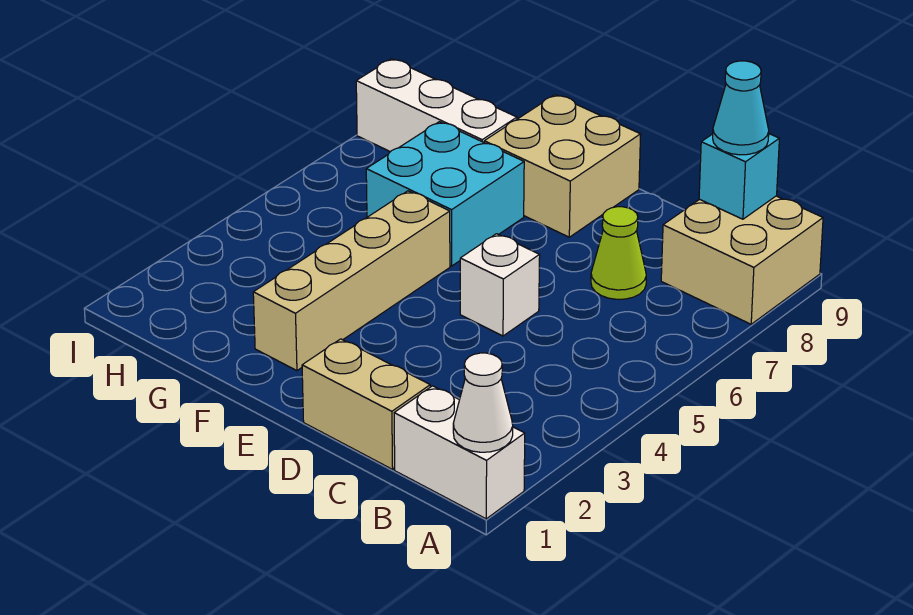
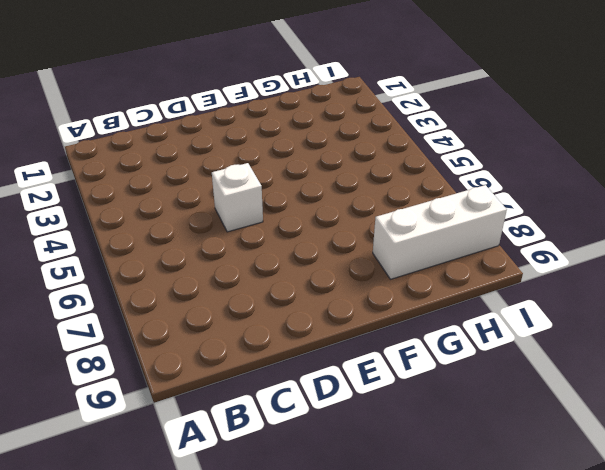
none -> white brick A1:B1 level 1
none -> tan brick A8:B9 level 1
none -> tan brick C1:D1 level 1

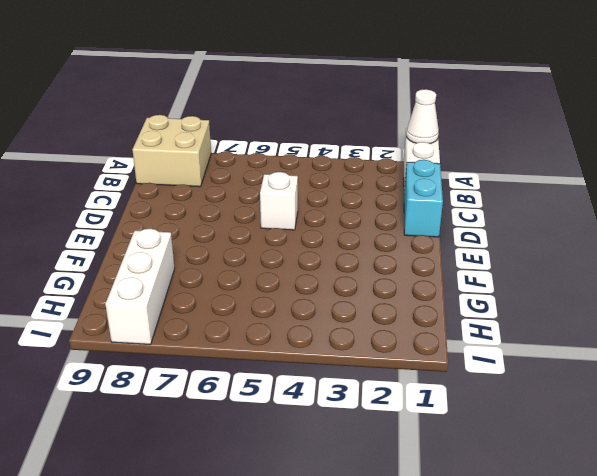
cyan brick C1:D1 level 1 -> tan brick C1:D1 level 1
none -> lime cone C7 level 1
none -> tan brick E8:F9 level 1
none -> tan brick F2:F5 level 1

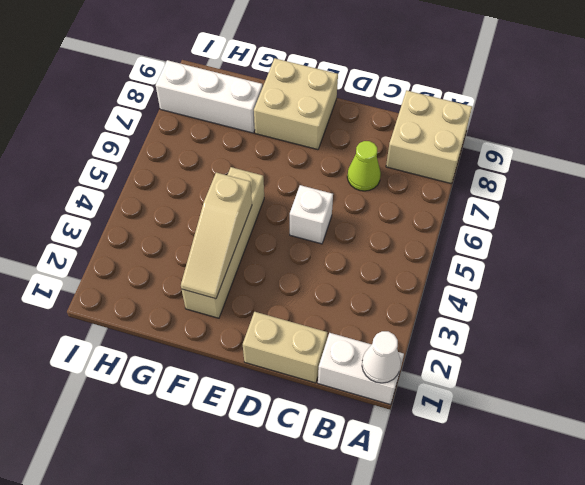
tan slope F2:F4 level 2 top 4 -> none
none -> cyan brick F6:G7 level 1
none -> cyan brick B9 level 2
none -> cyan cone B9 level 3

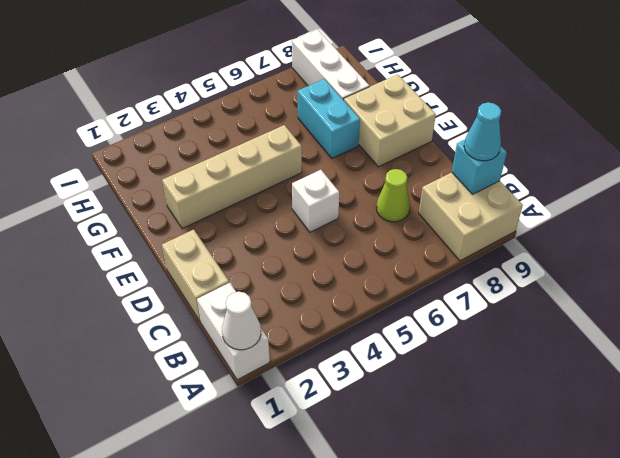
cyan brick F7:G7 level 1 -> cyan brick F6:G7 level 1

